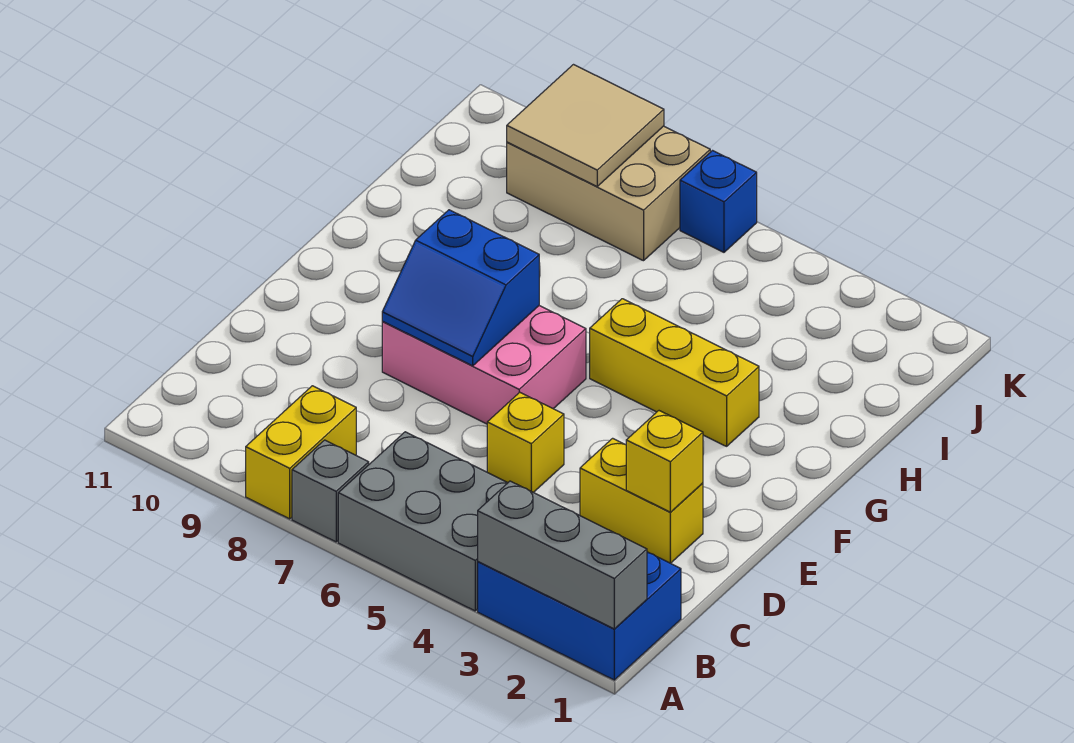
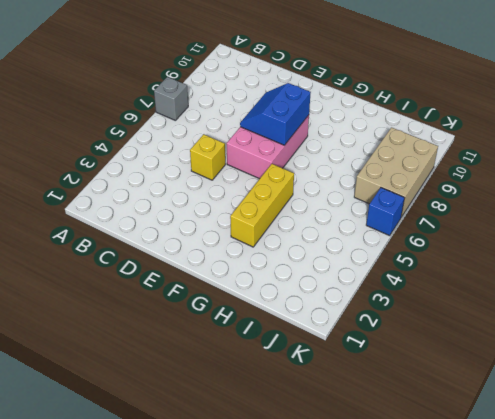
none -> blue brick A1:B3 level 1
none -> grey brick A4:B6 level 1
none -> yellow brick A8:B8 level 1

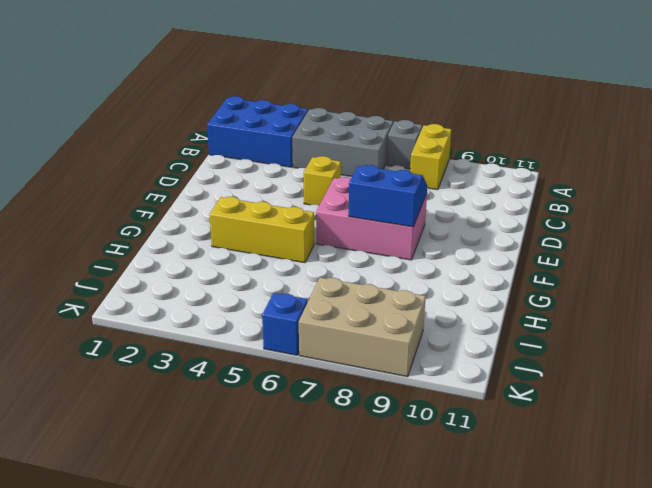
none -> yellow brick D2:D3 level 1
none -> grey brick A1:A3 level 2
none -> yellow brick D2 level 2

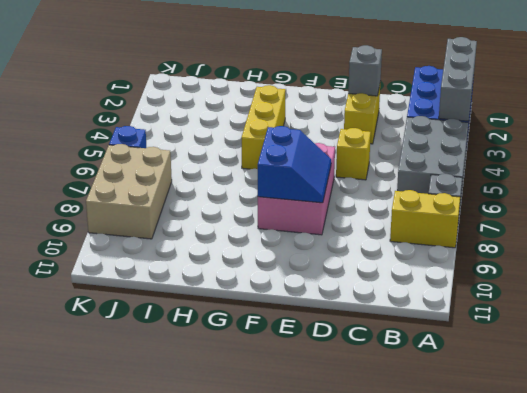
grey brick D2 level 2 -> yellow brick D2 level 2
none -> tan tile J8:K9 level 2

